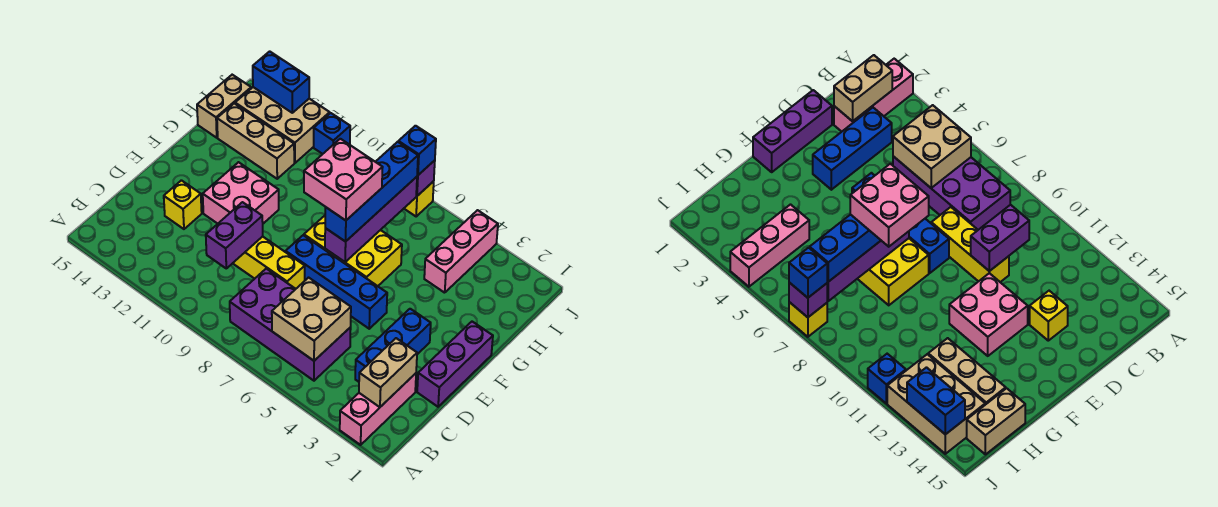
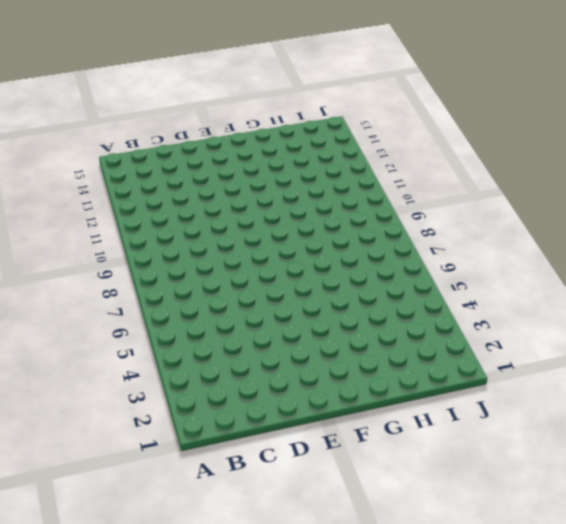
none -> pink brick A2:C2 level 1
none -> purple brick B5:C8 level 1
none -> blue brick C3:E3 level 1

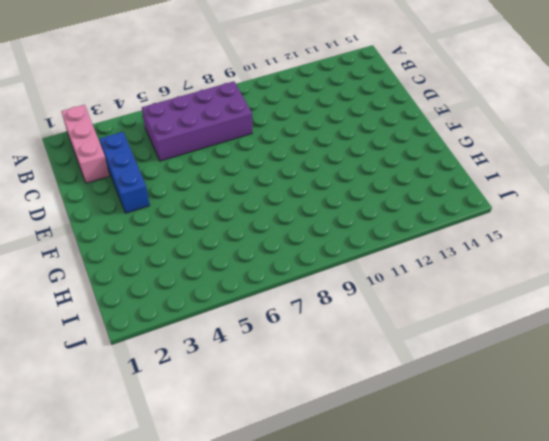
none -> purple brick D1:F1 level 1
none -> yellow brick D8:D10 level 1
none -> yellow brick D13 level 1

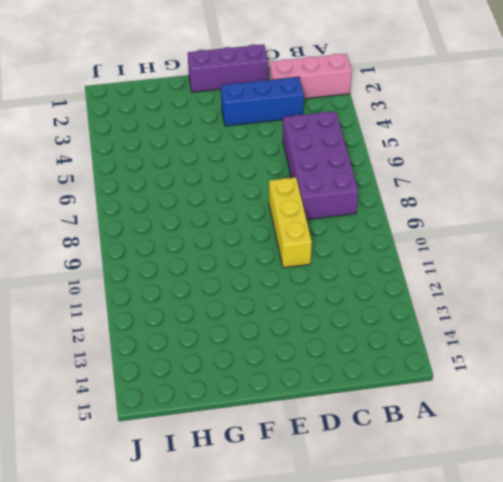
none -> yellow brick D13 level 1
none -> blue brick E5:E8 level 1
none -> pink brick E11:F12 level 1

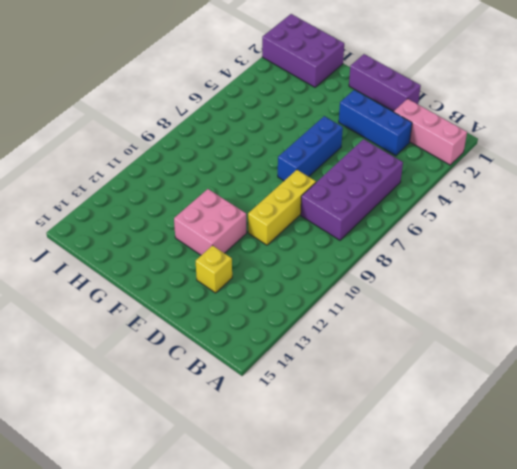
blue brick E5:E7 level 1 -> blue brick E5:E8 level 1
purple brick H1:J2 level 1 -> none
none -> yellow brick F6:G8 level 1
none -> pink brick H4:J4 level 1
none -> tan brick H12:H14 level 1

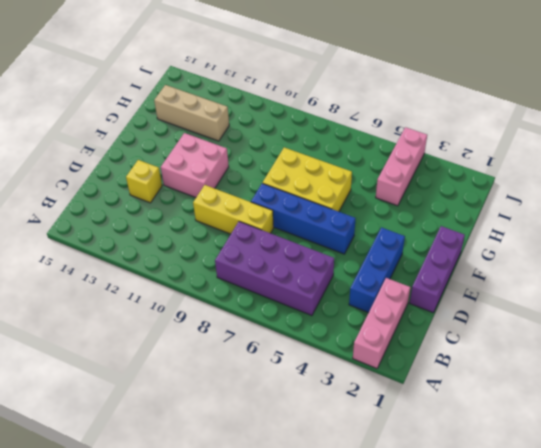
none -> tan brick H15:I15 level 1
none -> tan brick I12:J14 level 1
none -> yellow brick J7 level 1

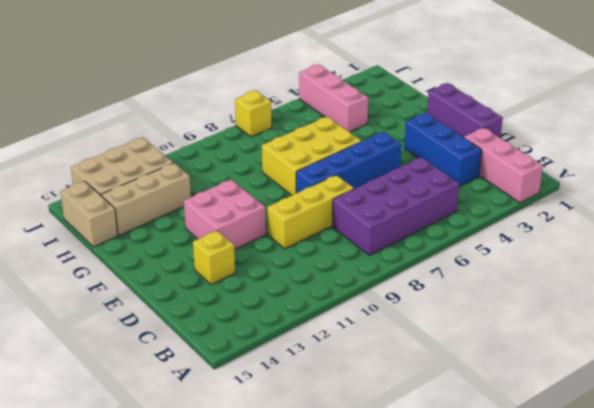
none -> blue brick J11 level 1
none -> tan brick B2:C2 level 2
none -> tan brick B5:C6 level 2

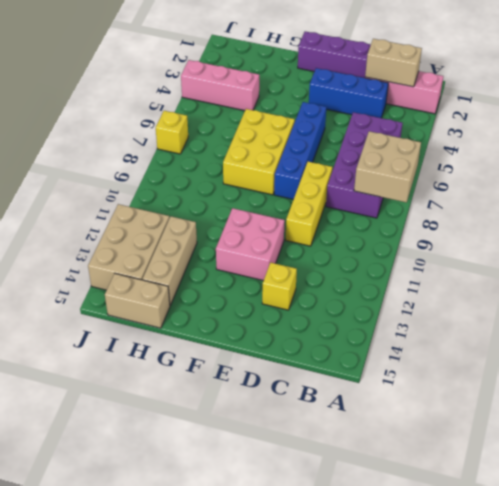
tan brick A7:B8 level 2 -> tan brick B5:C6 level 2
none -> blue brick J11 level 1
none -> purple brick C10:D10 level 2
none -> purple brick F7:I7 level 2

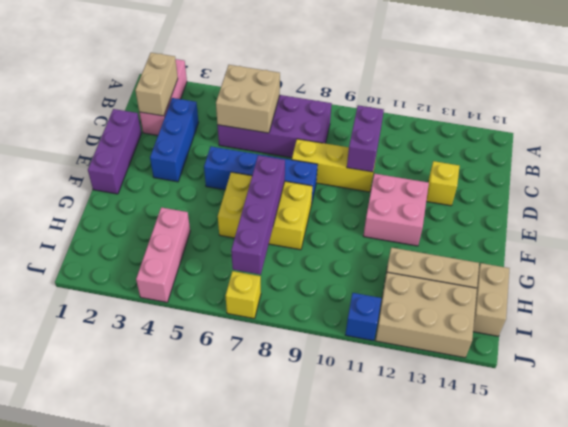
none -> purple brick J7 level 2
none -> blue brick J13:J14 level 2
none -> blue brick F7:I7 level 3

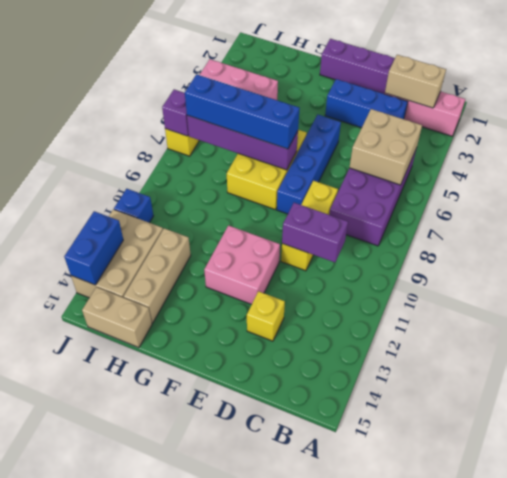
none -> blue brick J7 level 3
none -> pink brick F7:G8 level 4

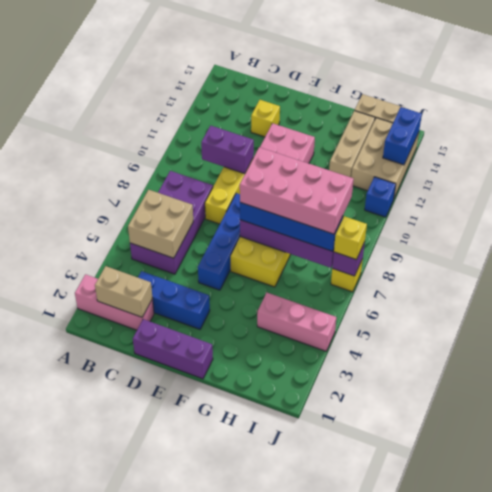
pink brick F7:I8 level 4 -> pink brick F7:G8 level 4
yellow brick J7 level 3 -> blue brick J7 level 3

